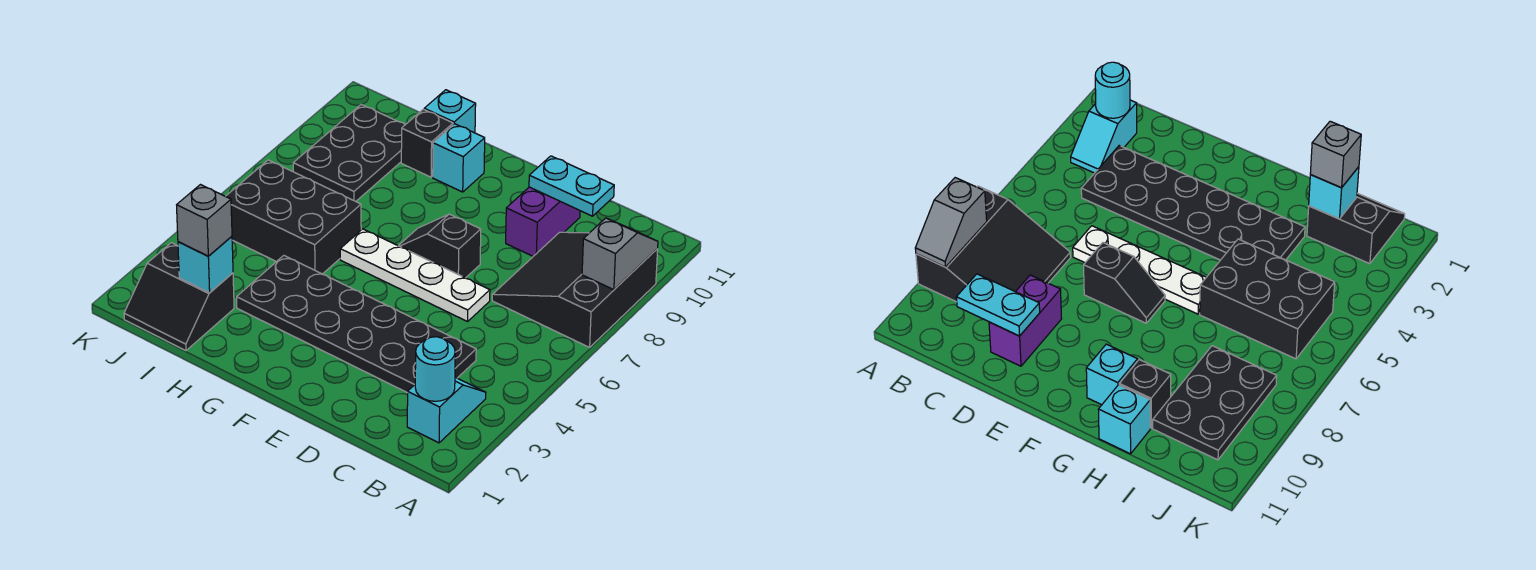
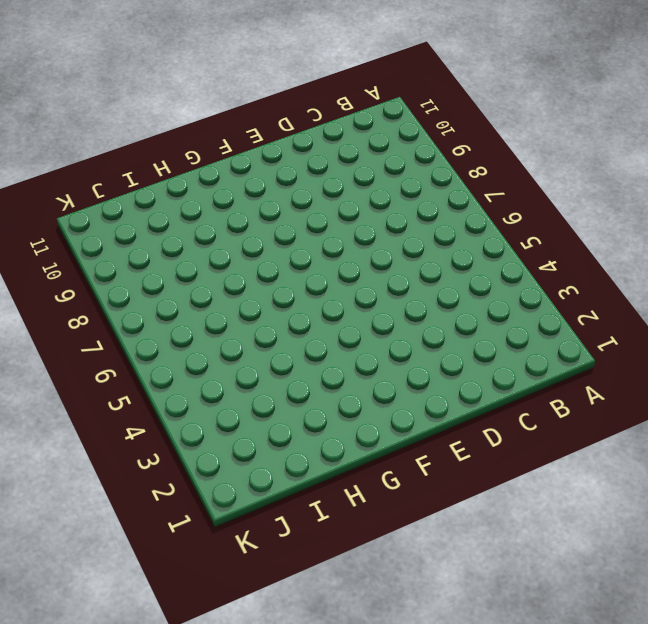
none -> black slope A7:C9 level 1 top A
none -> cyan slope B2:B3 level 1 top 2
none -> black plate C3:H4 level 1

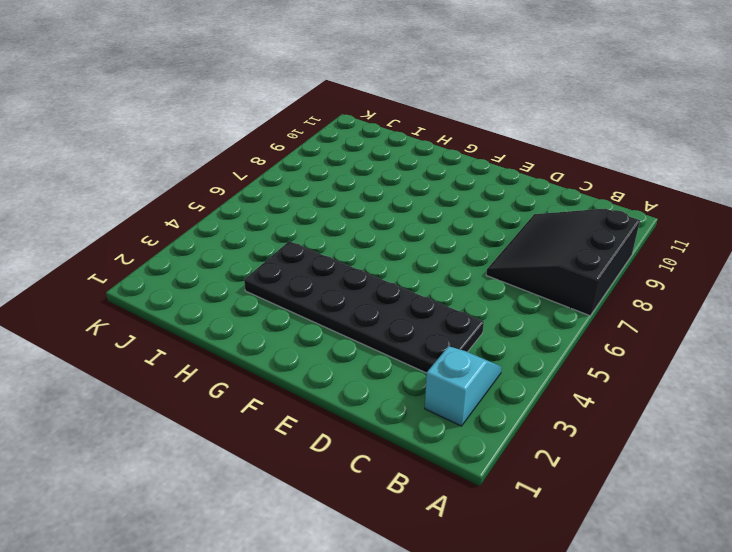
none -> white plate D6:G6 level 1
none -> purple brick D9:D10 level 1
none -> black slope E7:F7 level 1 top E

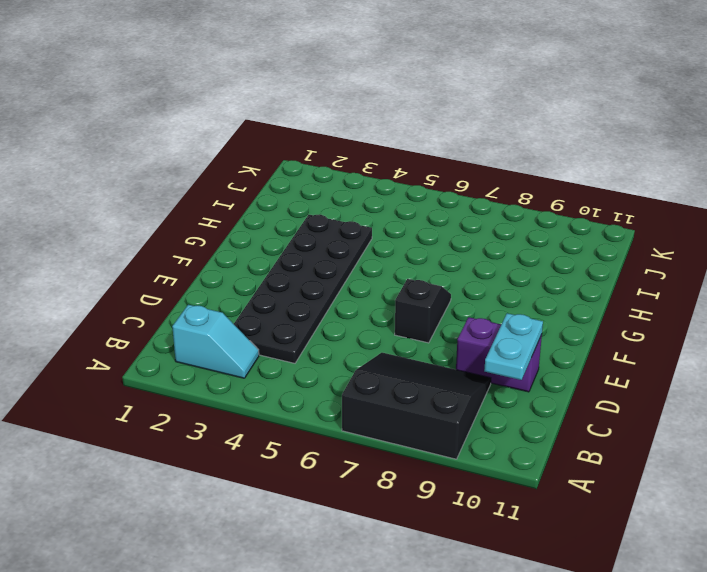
none -> white plate D6:G6 level 1
none -> cyan brick G10 level 1
none -> black brick H5:J6 level 1

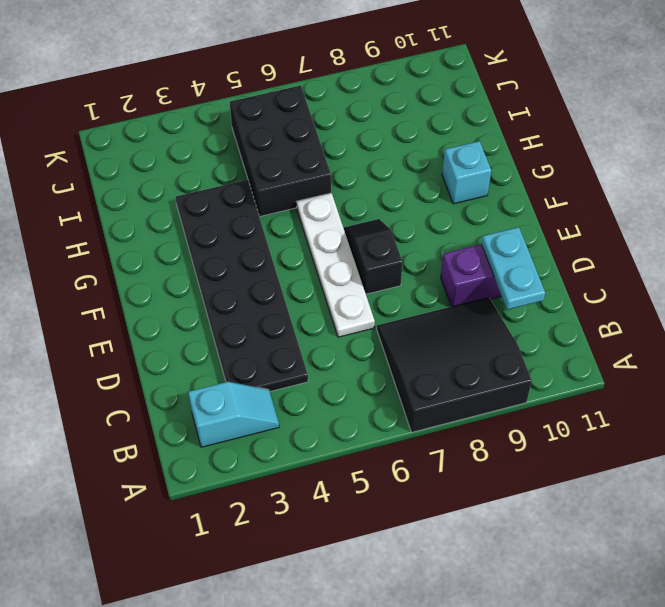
none -> black brick H10 level 1
none -> cyan brick H11 level 1
none -> black slope I1:J2 level 1 top 2

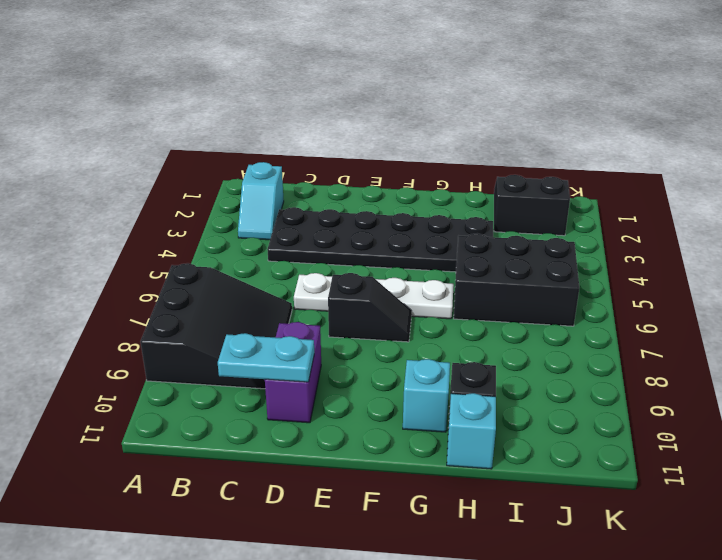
none -> black plate I8:J10 level 1
none -> grey slope A8:A9 level 2 top 8
none -> cyan round brick B2 level 2

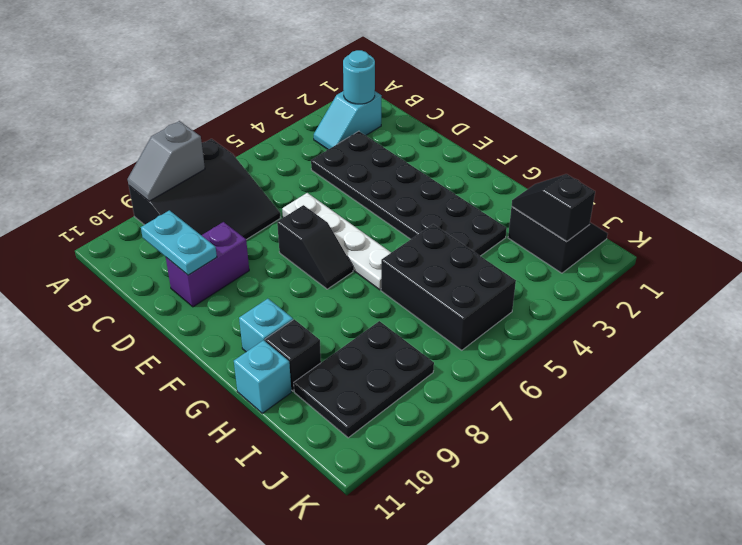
black slope I2:J2 level 2 top J -> cyan brick I2 level 2
none -> grey brick I2 level 3

